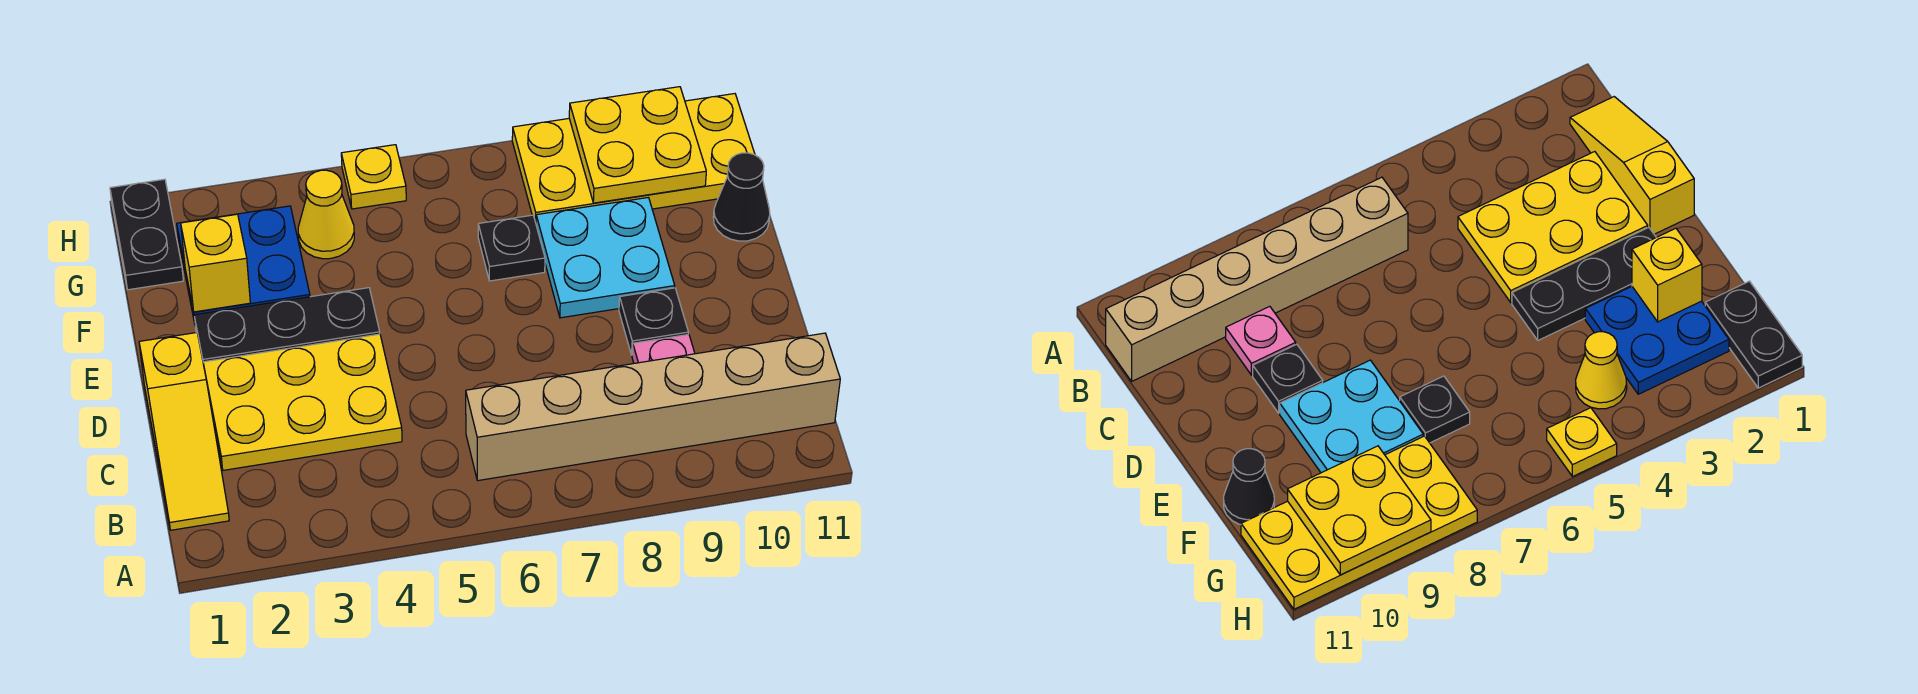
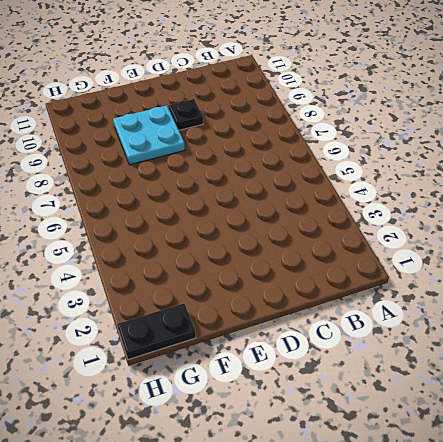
none -> yellow slope B1:D1 level 1 top D
none -> tan brick B6:B11 level 1
none -> yellow plate C2:D4 level 1

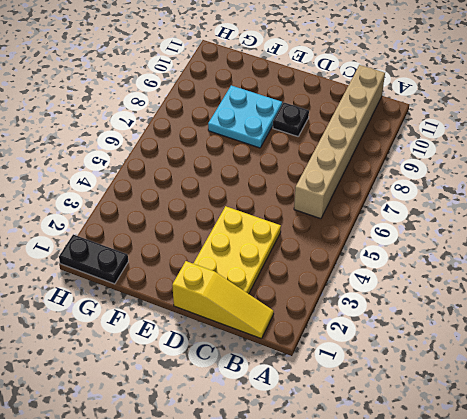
none -> pink plate C9 level 1
none -> black plate E2:E4 level 1
none -> blue plate F2:G3 level 1

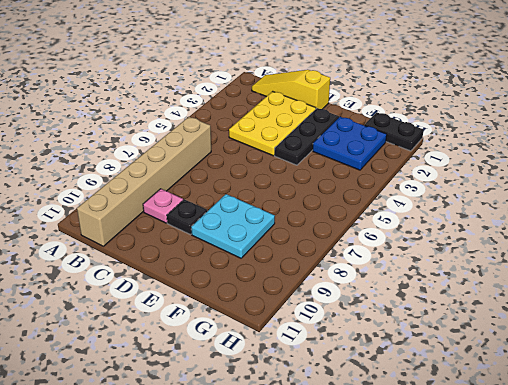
none -> black plate F7 level 1
none -> black cone F11 level 1
none -> yellow cone G4 level 1

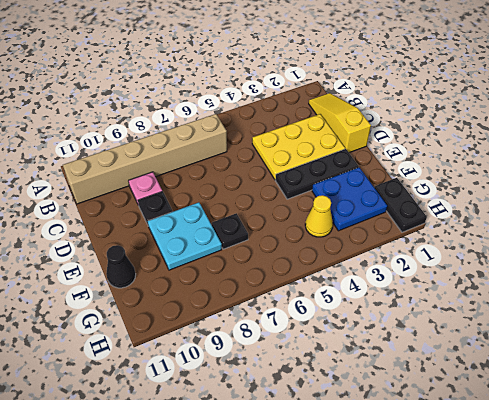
none -> yellow plate G8:H11 level 1
none -> yellow plate H5 level 1
none -> yellow brick F2 level 2

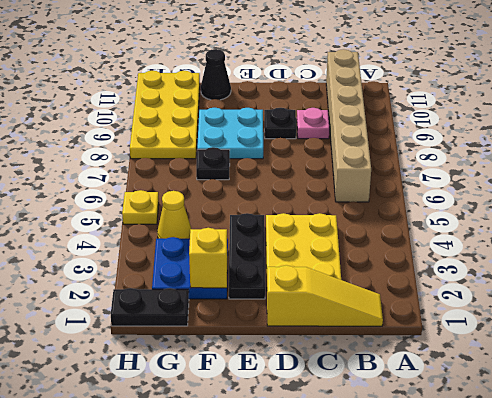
none -> yellow plate G9:H10 level 2

